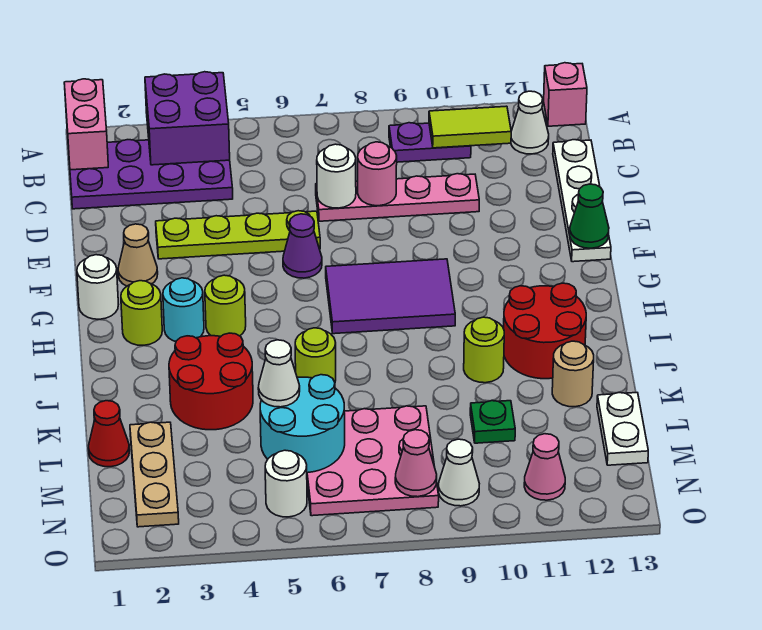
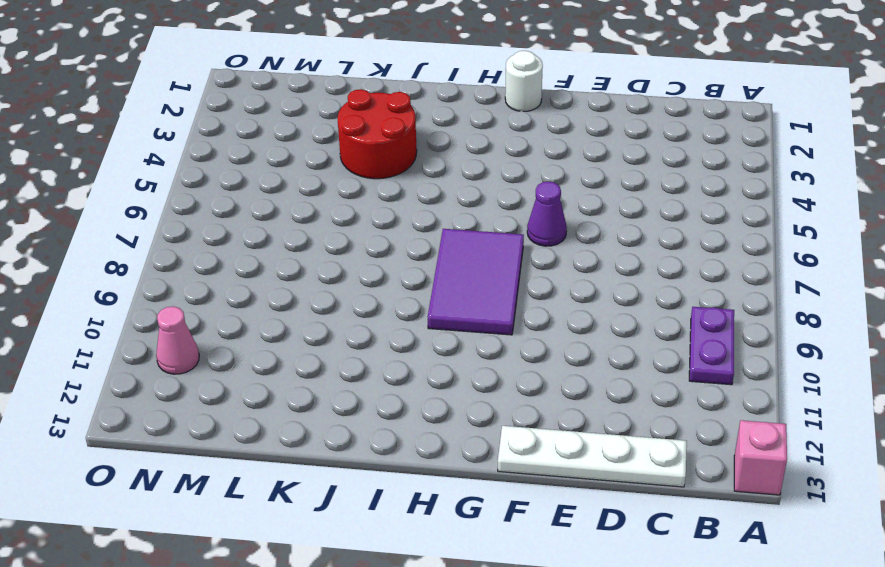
none -> purple plate B1:C4 level 1
none -> white cone B12 level 1
none -> pink plate D7:D10 level 1
none -> lime plate E3:E6 level 1

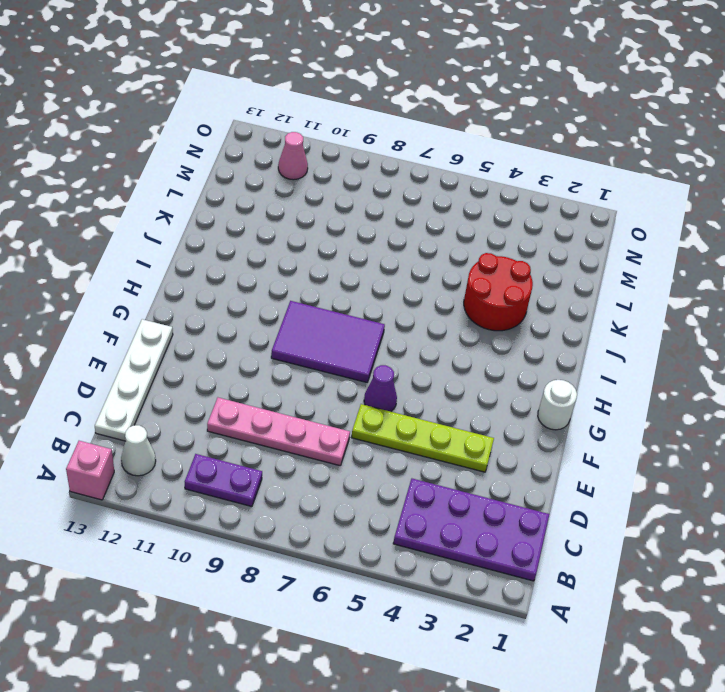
none -> tan cone F2 level 1
none -> lime round brick H2 level 1
none -> cyan round brick H3 level 1
none -> lime round brick H4 level 1

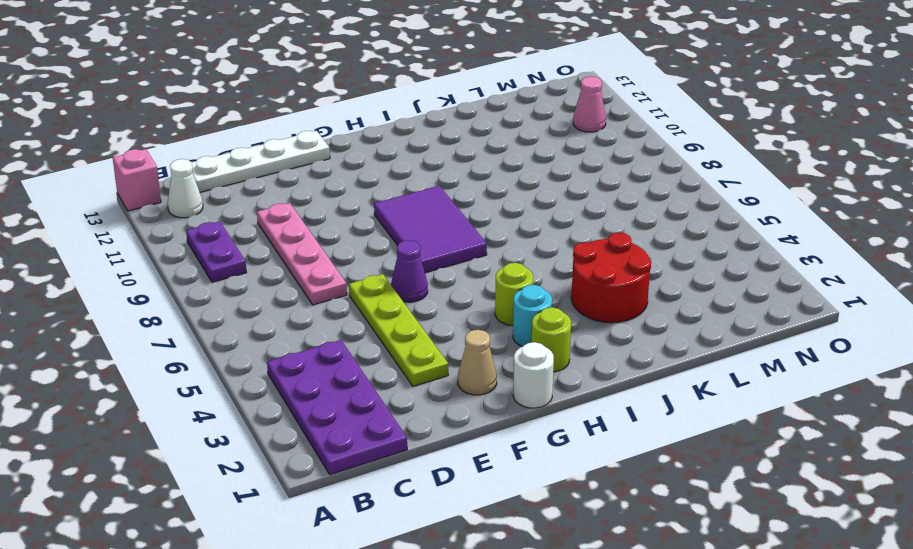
none -> red round brick I11:J12 level 1
none -> lime round brick J6 level 1
none -> lime round brick J10 level 1
none -> tan round brick K12 level 1

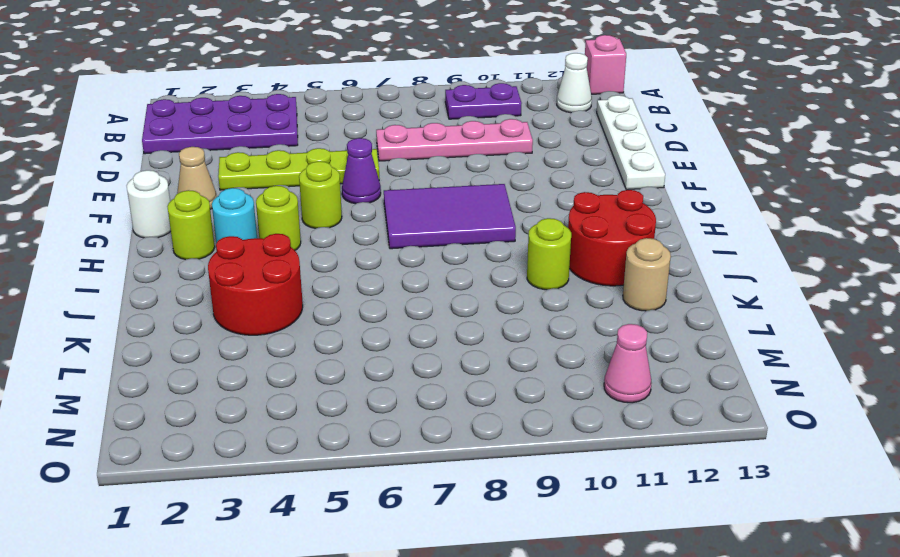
lime round brick G5 level 1 -> lime round brick J6 level 1
none -> red cone L1 level 1
none -> tan plate L2:N2 level 1
none -> pink plate L6:N8 level 1
none -> green plate L10 level 1

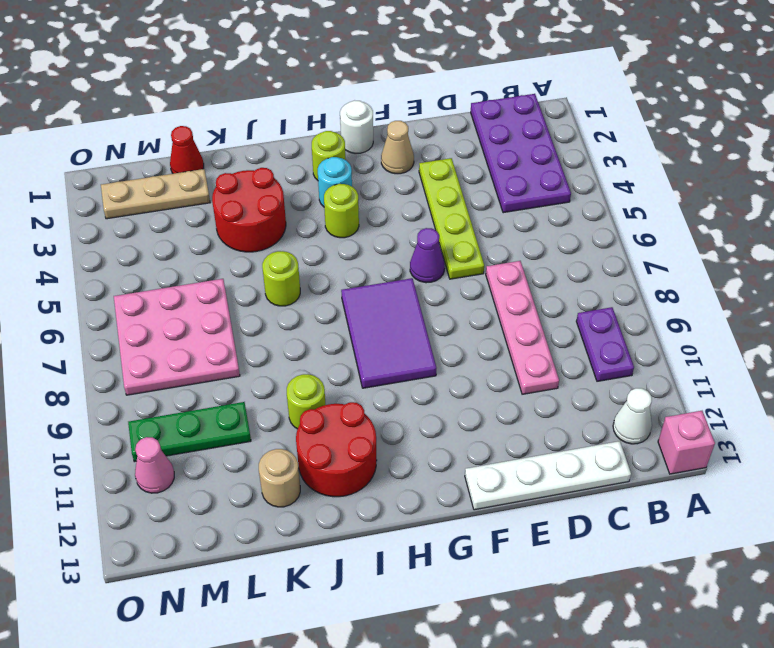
green plate L10:N10 level 1 -> green plate L10 level 1
none -> white plate L13:M13 level 1
none -> white round brick N5 level 1
none -> white cone N9 level 1
none -> pink brick A1:B1 level 2

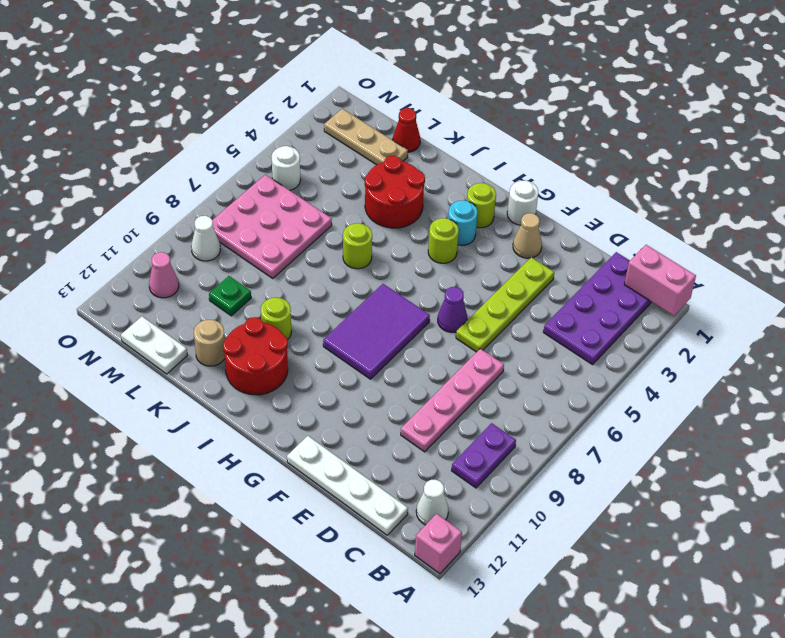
none -> purple brick A3:B4 level 2
none -> lime tile B10:B11 level 2
none -> white round brick D7 level 2
none -> pink round brick D8 level 2

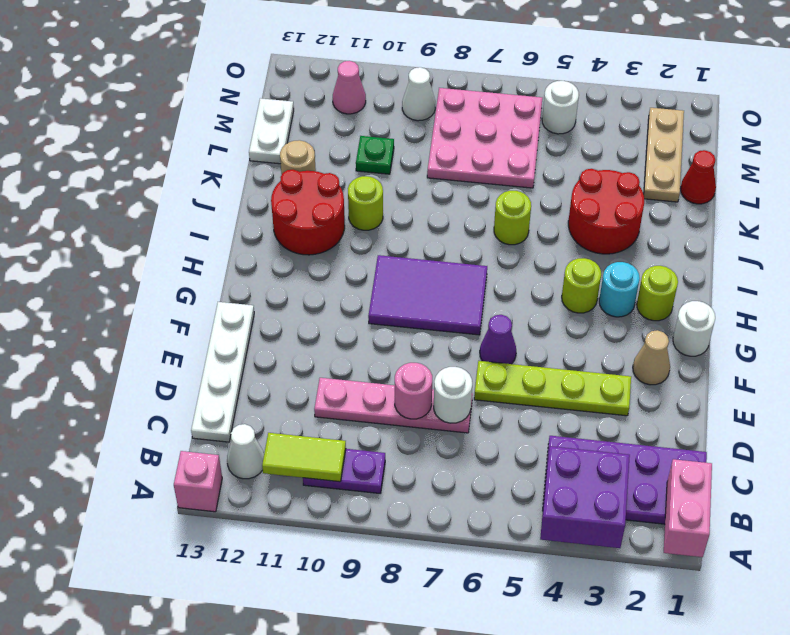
none -> green cone F13 level 2
none -> cyan round brick L5:M6 level 2
none -> pink cone N8 level 2
none -> white cone L5 level 3

